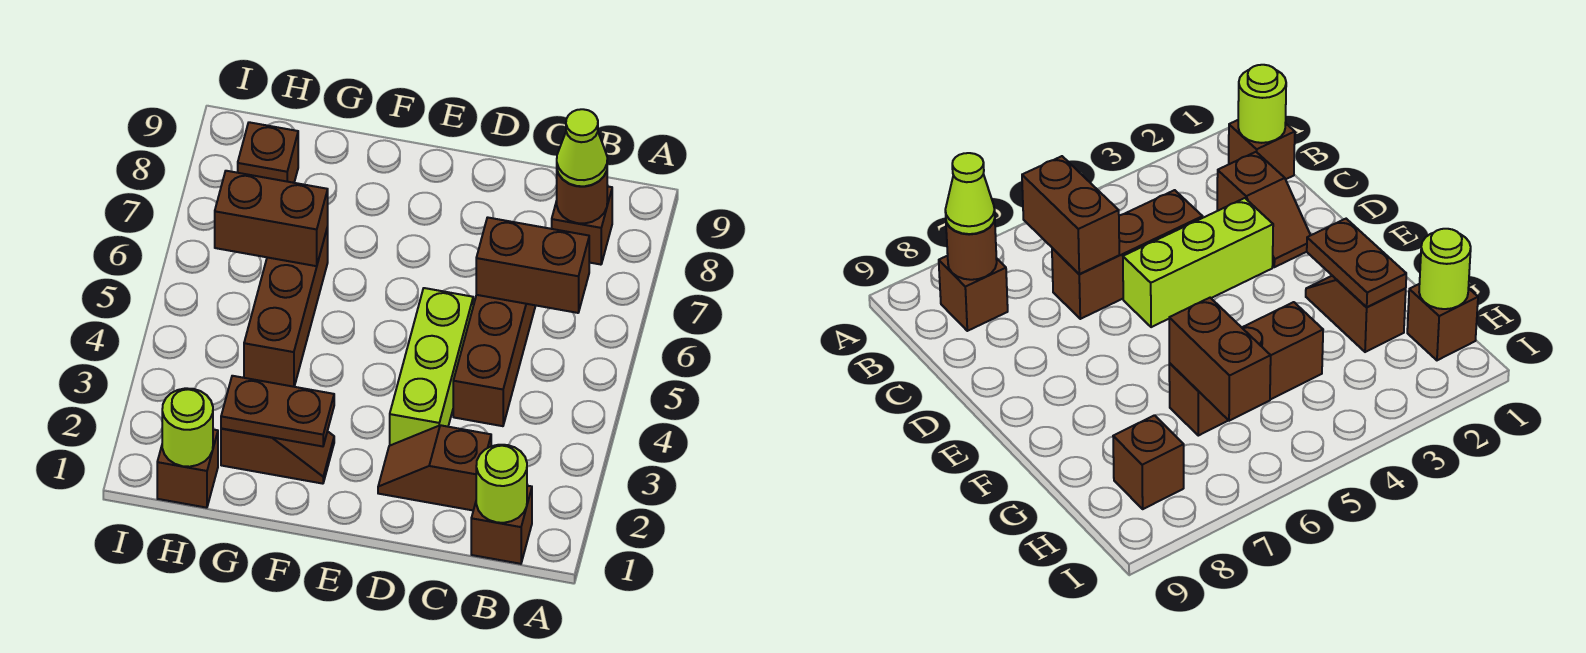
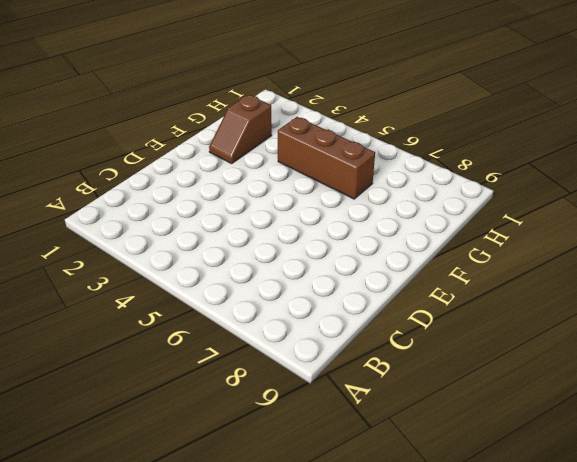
none -> brown brick B1 level 1
none -> brown brick B8 level 1
none -> brown slope C2:D2 level 1 top C

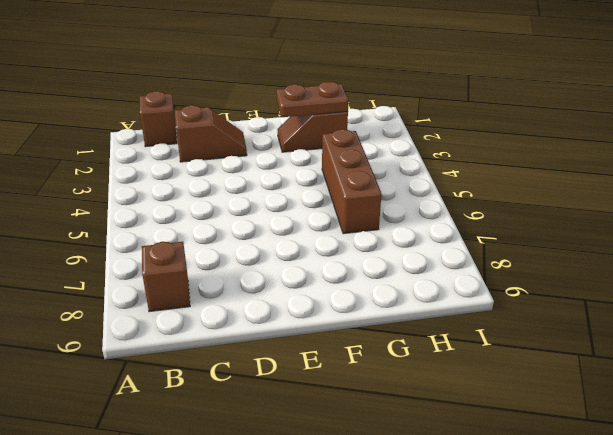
none -> brown brick C4:C6 level 1
none -> lime brick D3:D5 level 1
none -> brown brick H1 level 1

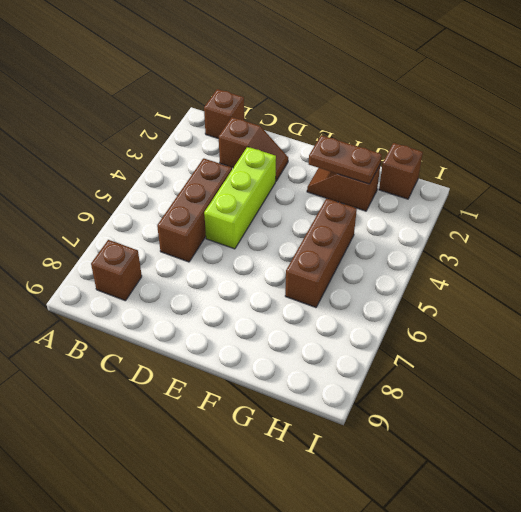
none -> brown brick H8 level 1
none -> lime round brick B1 level 2
none -> brown brick B6:C6 level 2

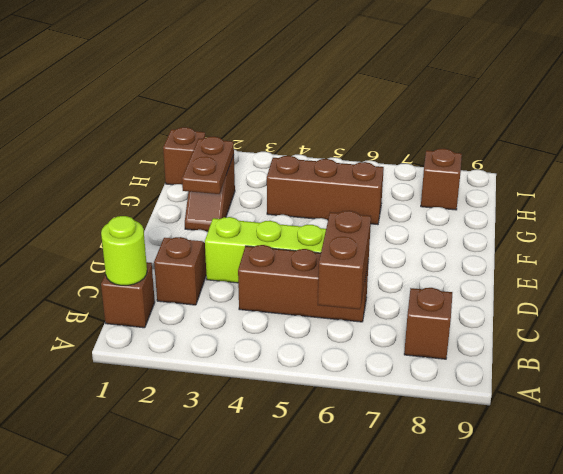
none -> brown round brick B8 level 2
none -> brown brick G6:H6 level 2
none -> lime round brick H1 level 2

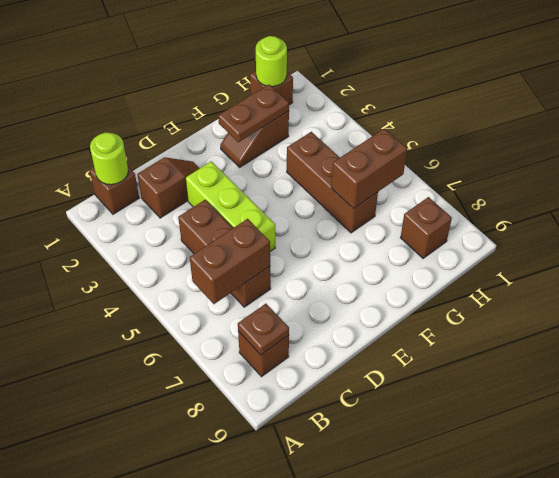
brown plate B8 level 2 -> brown round brick B8 level 2
none -> lime cone B8 level 3

